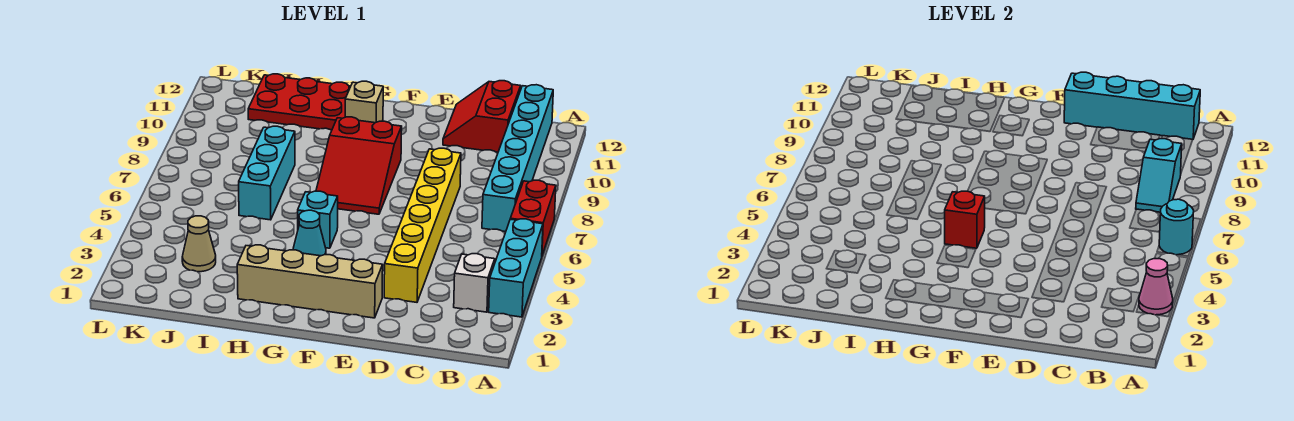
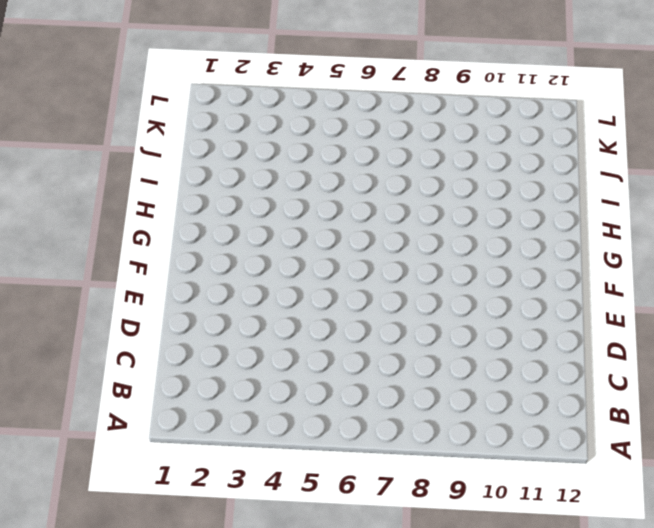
none -> cyan brick A3:A5 level 1
none -> red brick A6:A7 level 1
none -> white brick B3 level 1

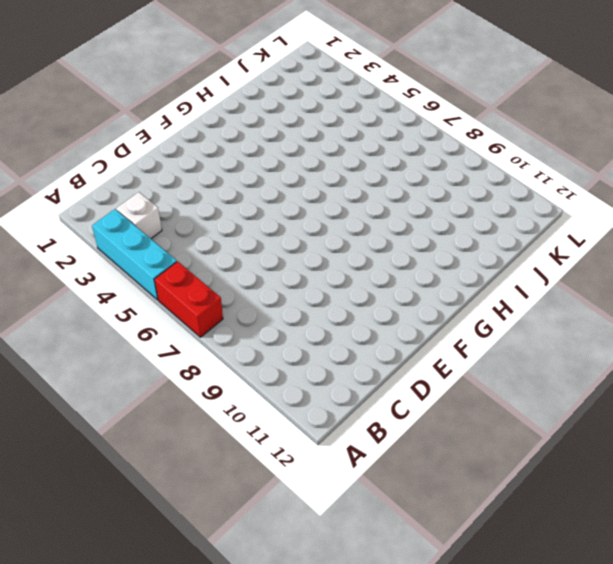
none -> cyan brick B7:B12 level 1
none -> red slope C11:D12 level 1 top C
none -> yellow brick D3:D8 level 1

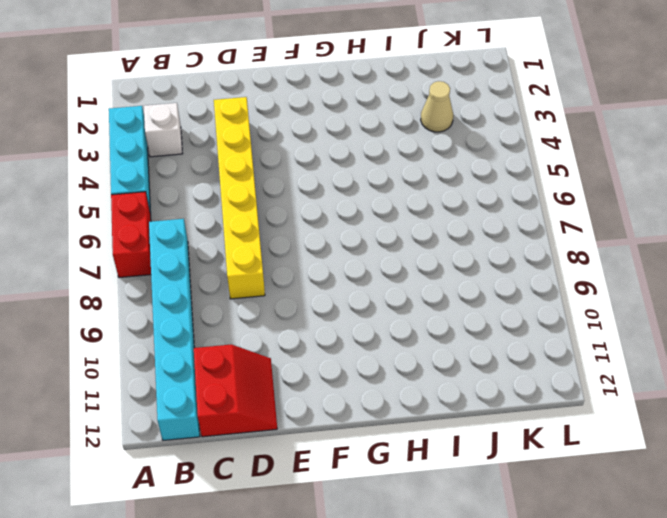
none -> tan brick E2:H2 level 1
none -> red slope F7:G9 level 1 top 9
none -> cyan cone G4 level 1

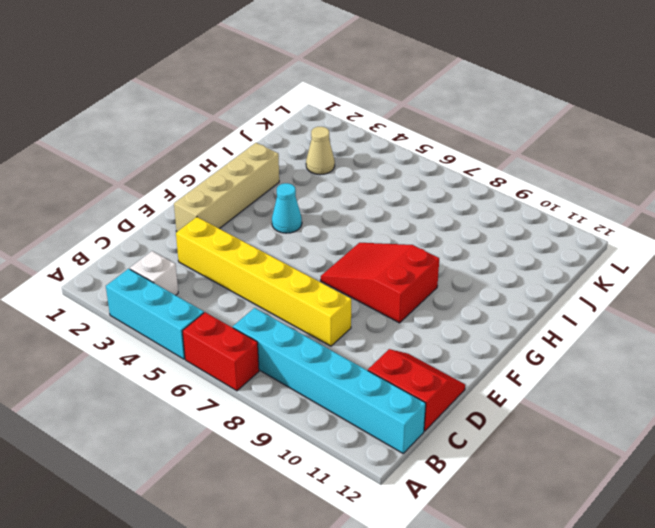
none -> cyan brick G5 level 1
none -> tan brick G11 level 1
none -> red plate H11:J12 level 1

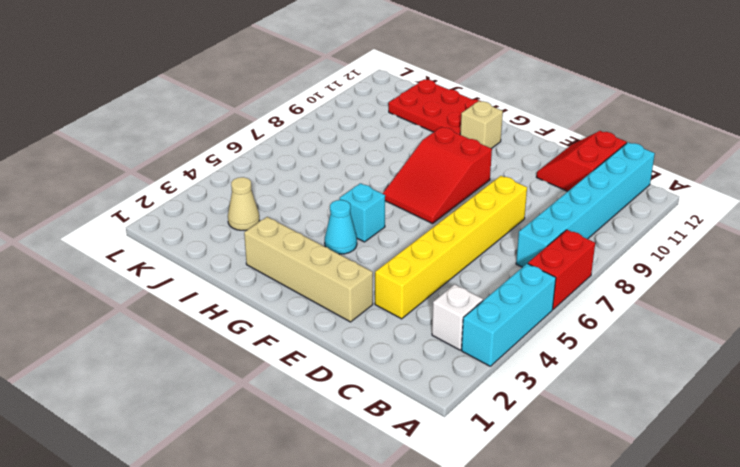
none -> cyan brick I6:I8 level 1
none -> pink cone A3 level 2
none -> cyan round brick A6 level 2

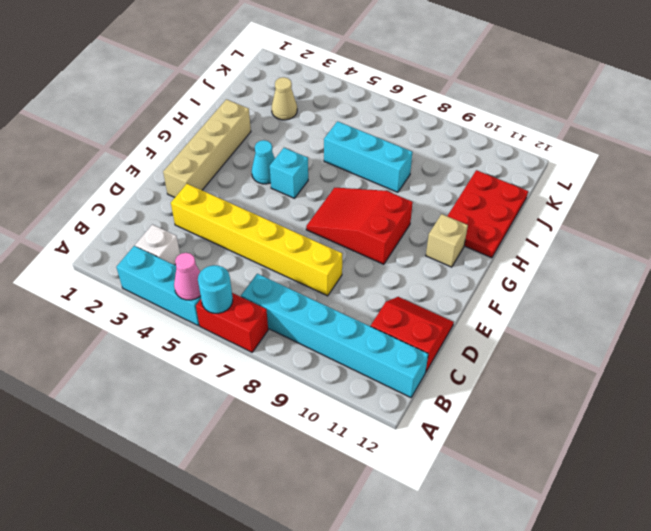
pink cone A5 level 2 -> pink cone A3 level 2
none -> cyan slope B8:B9 level 2 top 9
none -> cyan brick B12:E12 level 2
none -> red brick G5 level 2

